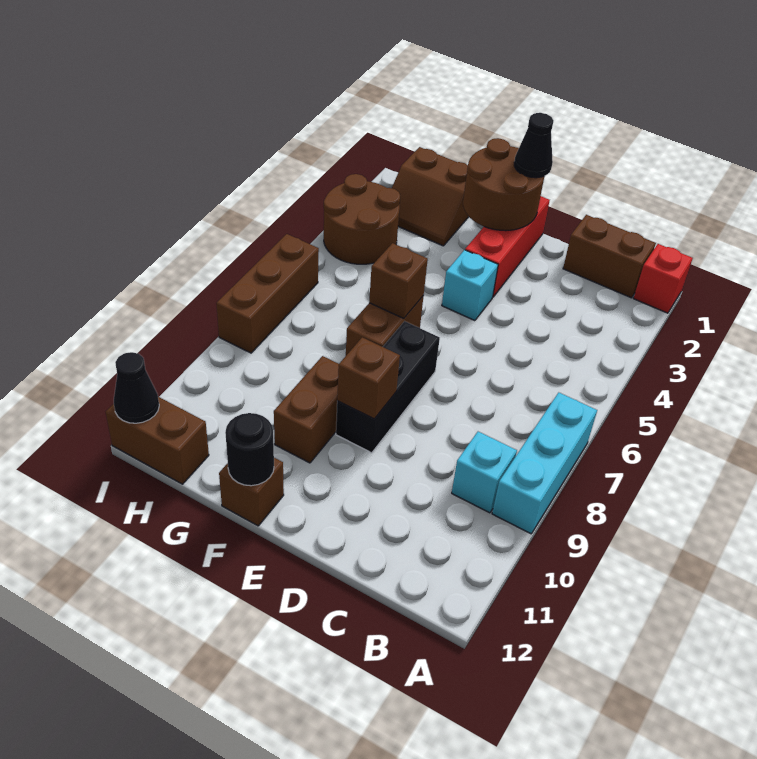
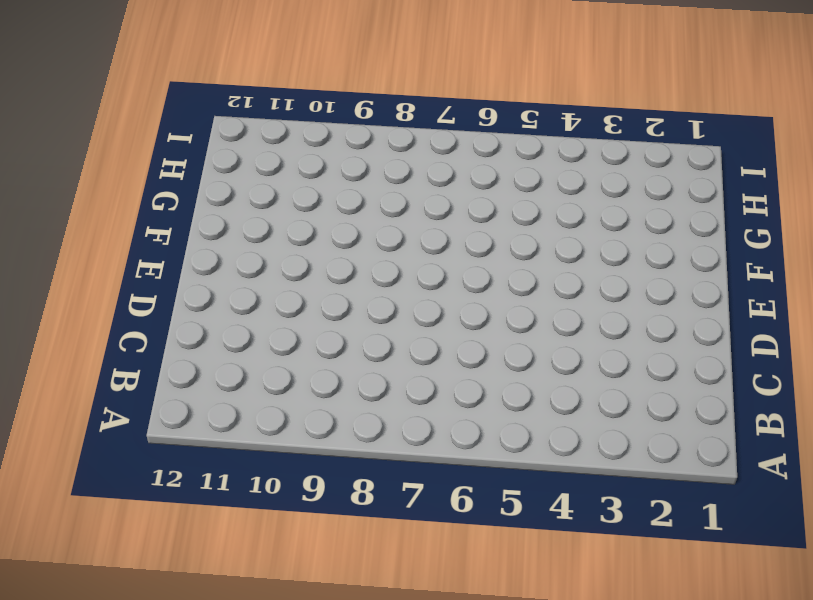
none -> red brick A1 level 1
none -> cyan brick A7:A9 level 1
none -> brown brick B1:C1 level 1

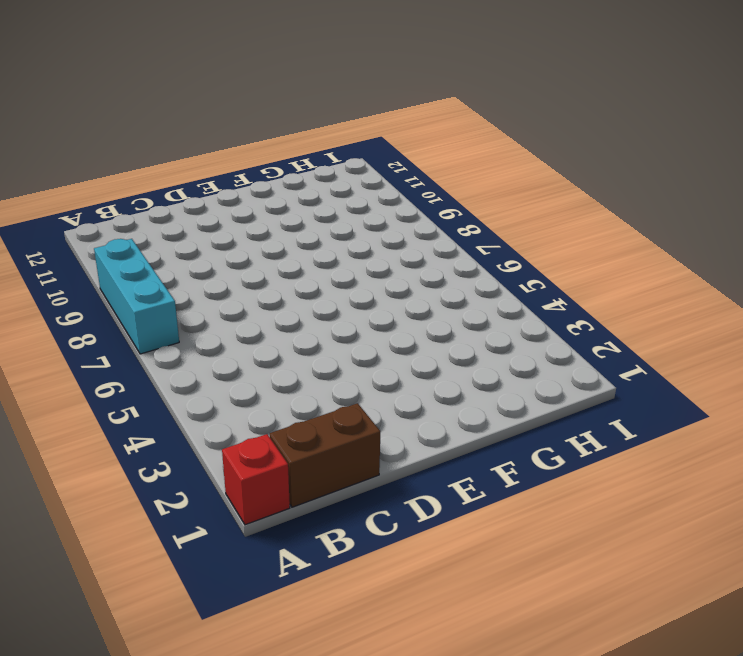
none -> cyan brick B9 level 1
none -> red brick E1:E3 level 1
none -> cyan brick E4 level 1

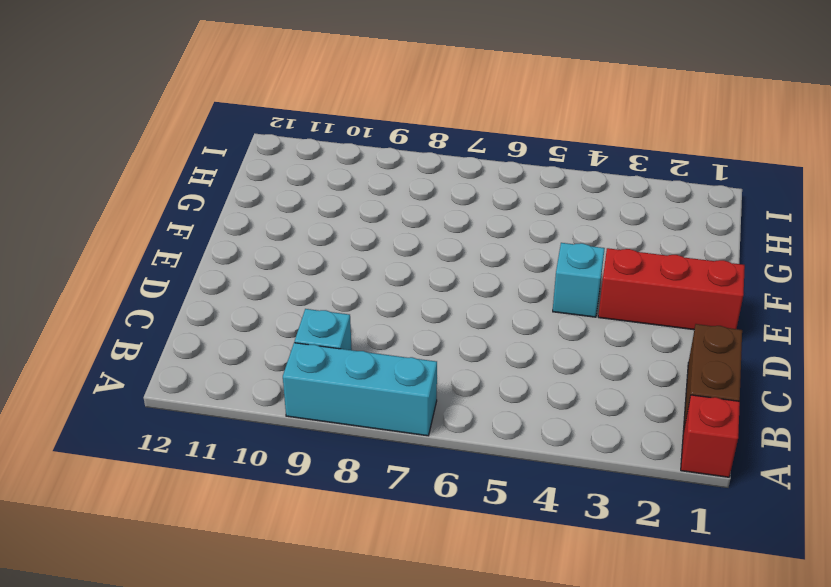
none -> black brick E7:E9 level 1
none -> brown brick F6:F7 level 1
none -> brown brick F9:F10 level 1

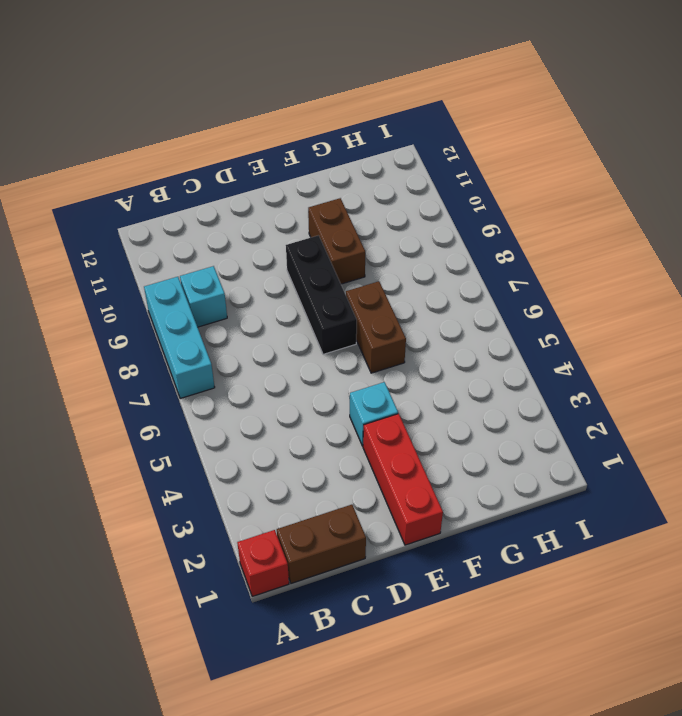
none -> brown brick F12 level 1
none -> brown slope G1:H2 level 1 top 1
none -> brown round brick H3:I4 level 1

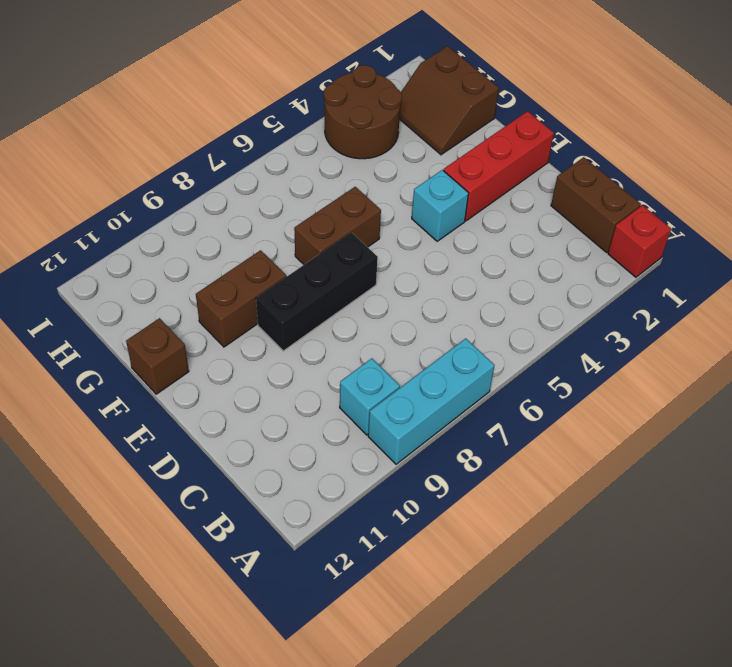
none -> brown brick H12:I12 level 1
none -> brown brick I6:I8 level 1
none -> brown round brick E1:F2 level 2

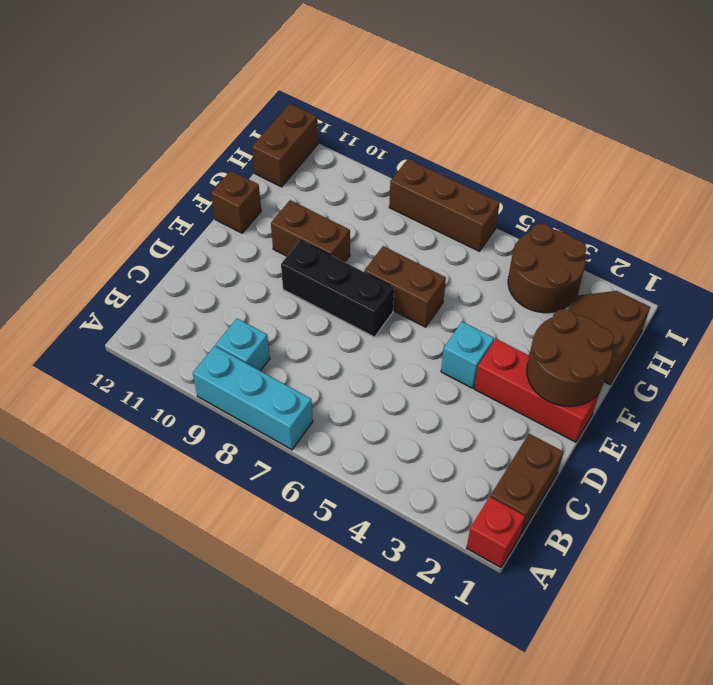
none -> brown brick E9 level 2
none -> brown brick F6 level 2
none -> black round brick F12 level 2

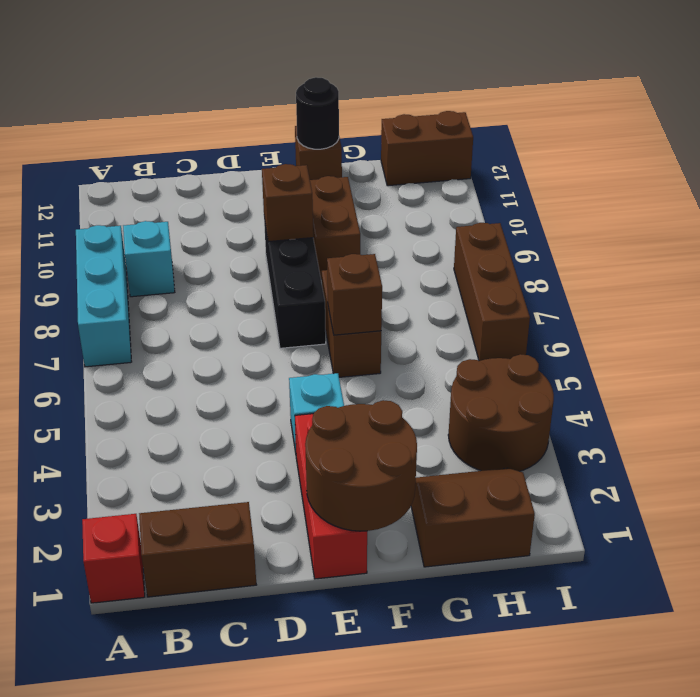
none -> black cone I12 level 2
none -> black cone E1 level 3

